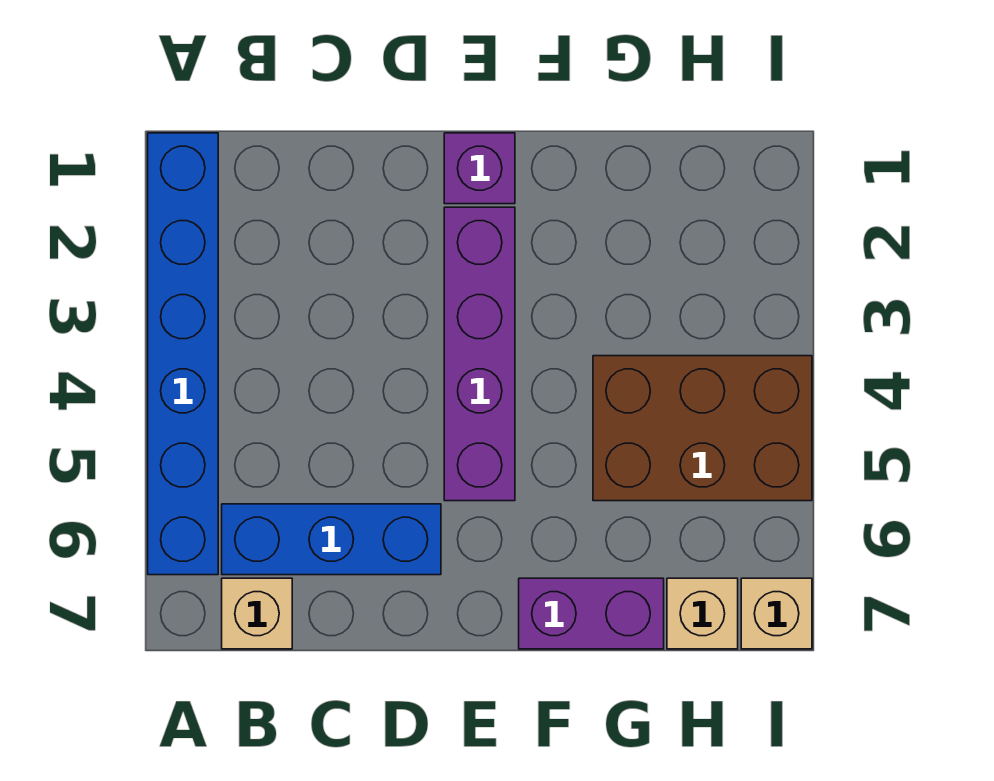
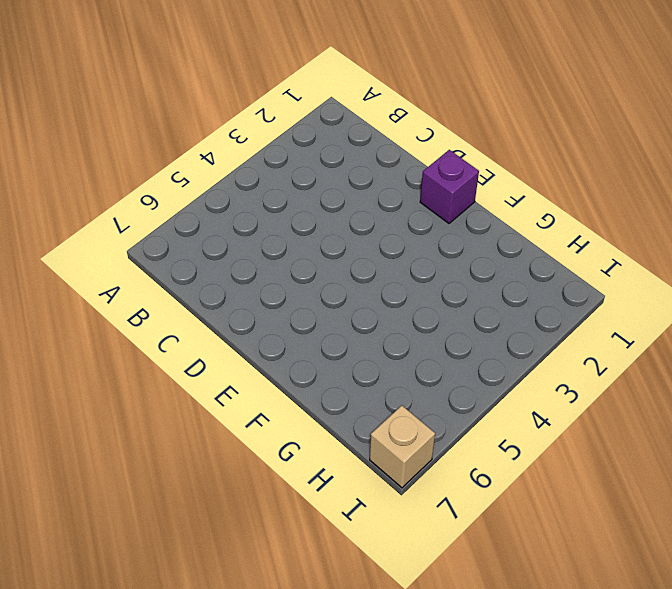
none -> blue brick A1:A6 level 1
none -> blue brick B6:D6 level 1

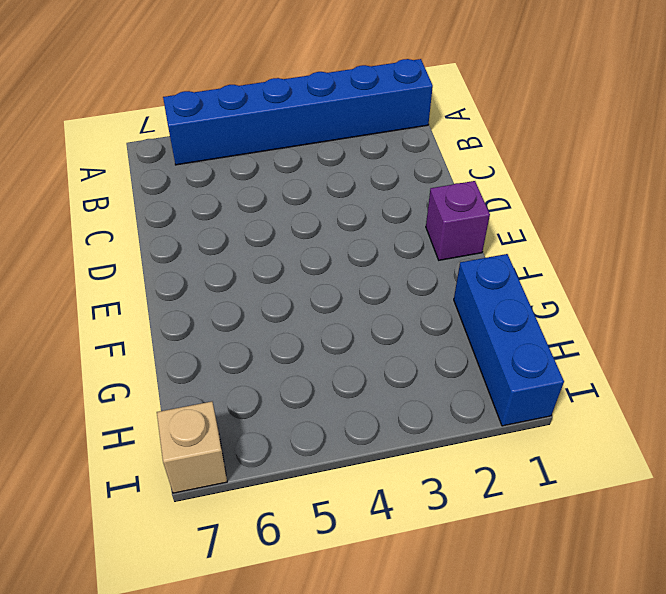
blue brick G1:I1 level 1 -> blue brick B6:D6 level 1
none -> tan brick B7 level 1
none -> purple brick E2:E5 level 1

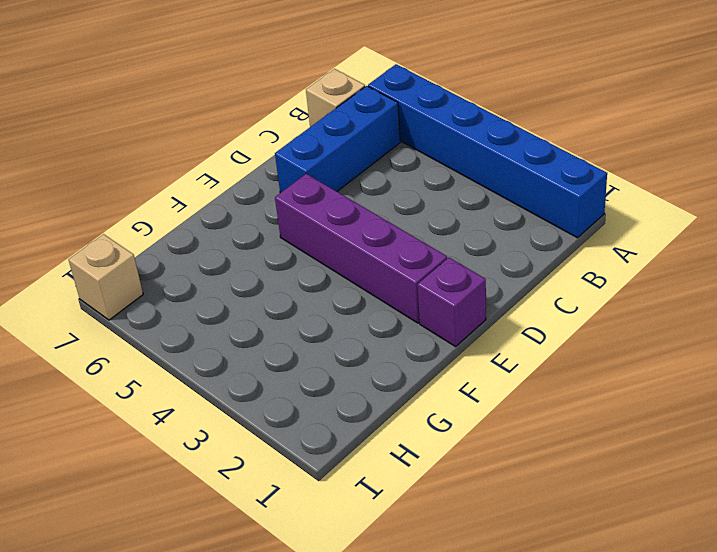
none -> purple brick F7:G7 level 1
none -> brown brick G4:I5 level 1

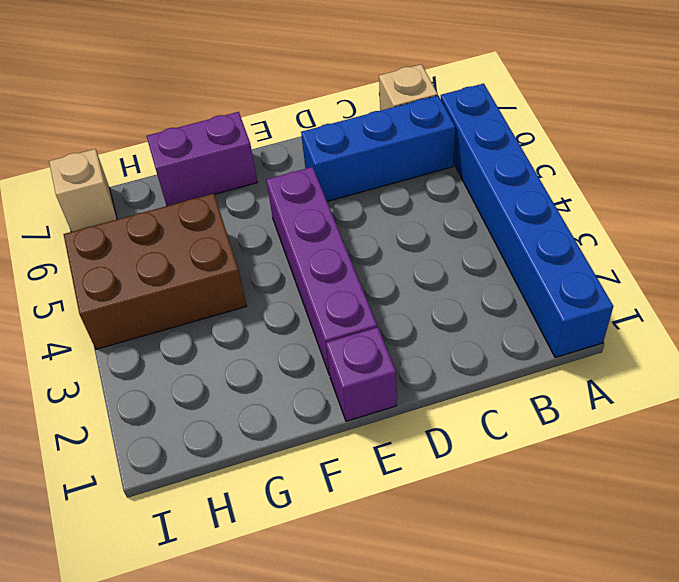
none -> tan brick H7 level 1

